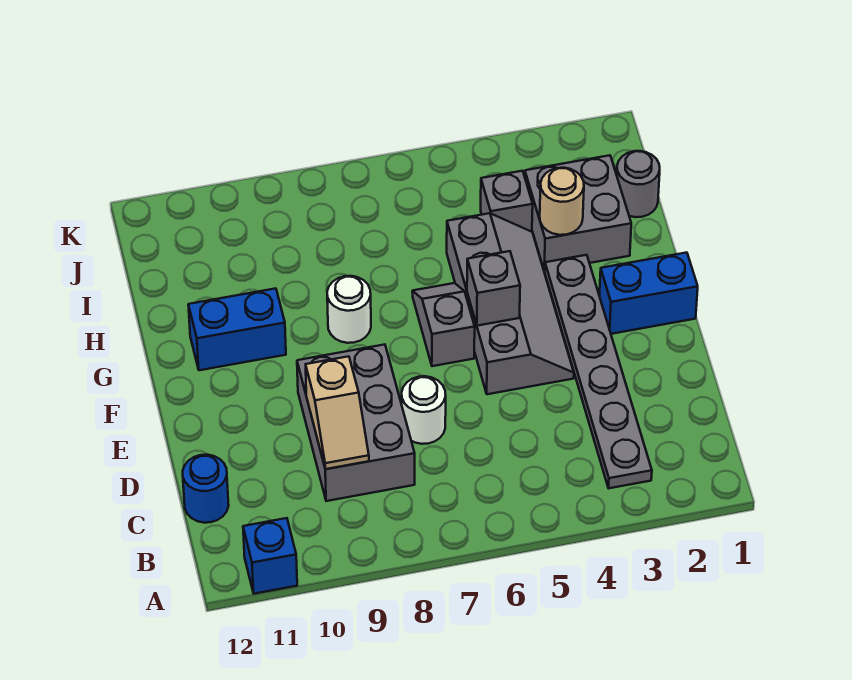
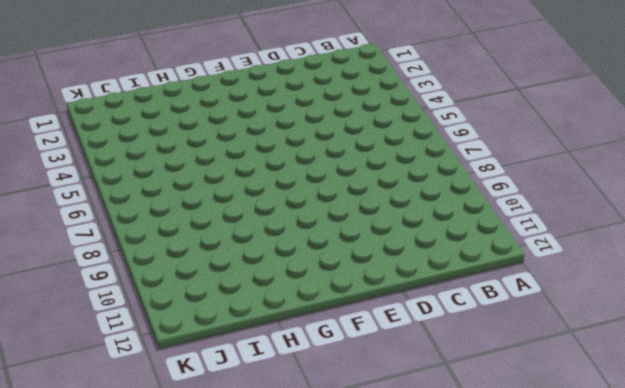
none -> blue brick A11 level 1
none -> grey plate B3:G3 level 1
none -> grey brick C8:E9 level 1

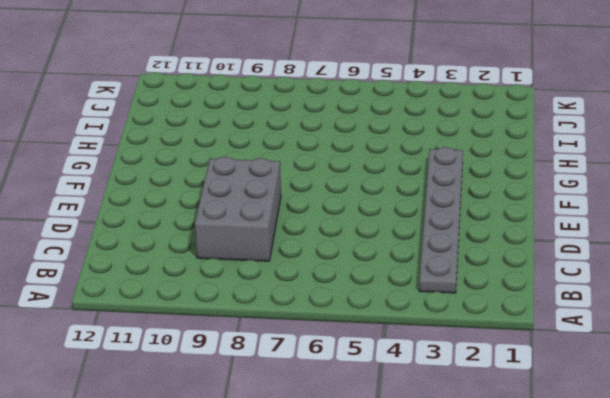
none -> blue brick A11 level 1
none -> blue round brick C12 level 1
none -> white round brick D7 level 1

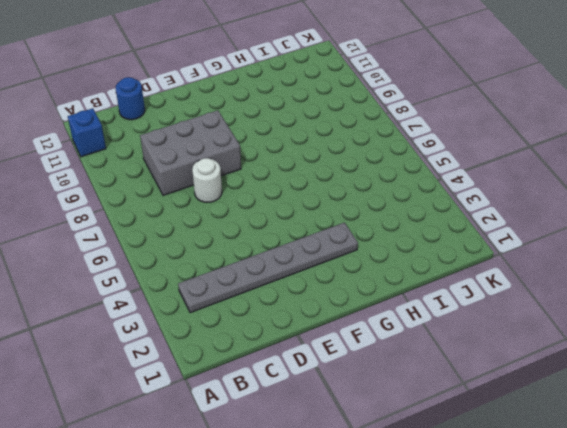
none -> grey slope E4:H5 level 1 top 5
none -> blue brick F1:F2 level 1
none -> grey slope F6:G6 level 1 top F

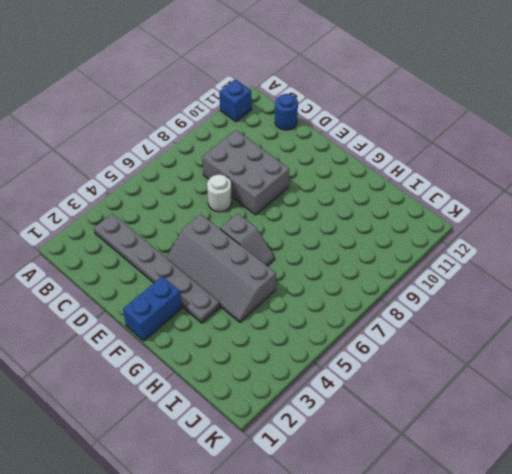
none -> white round brick G8 level 1
none -> blue brick G10:G11 level 1
none -> grey brick H2:I3 level 1

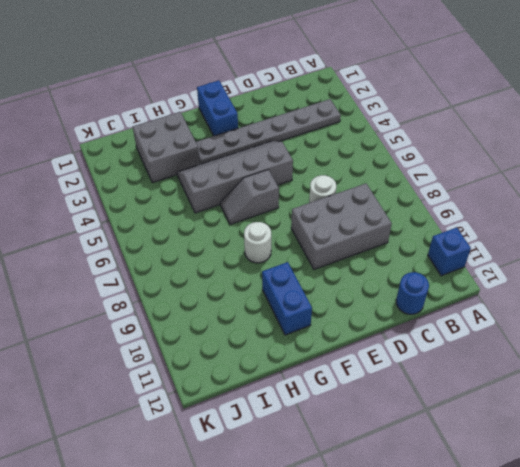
none -> grey round brick I1 level 1
none -> grey brick I4 level 1
none -> tan slope C9:D9 level 2 top D

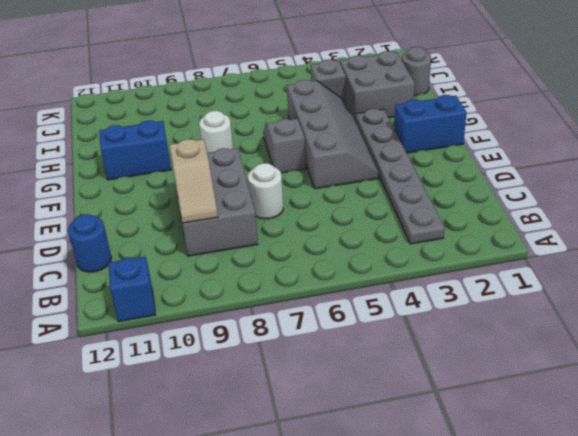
none -> grey brick F5 level 2
none -> tan round brick H3 level 2

